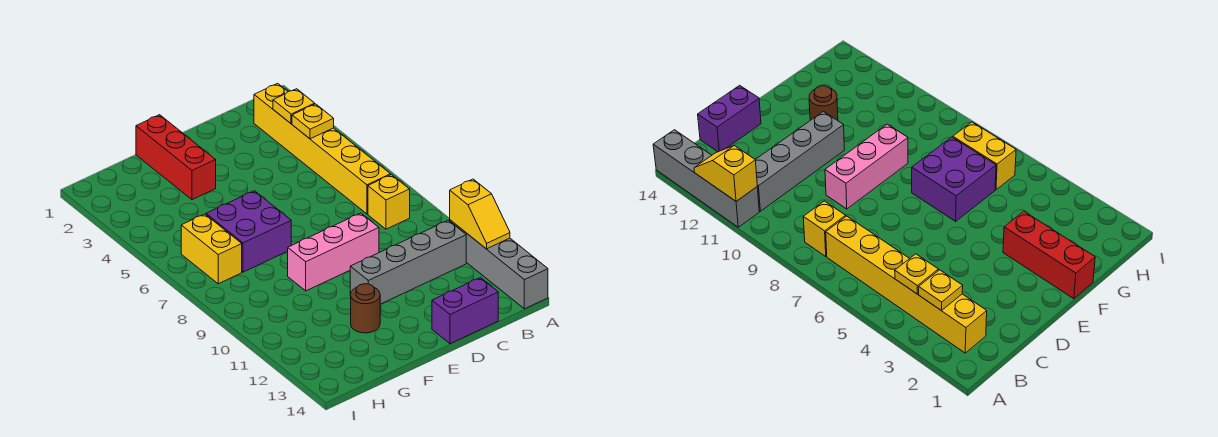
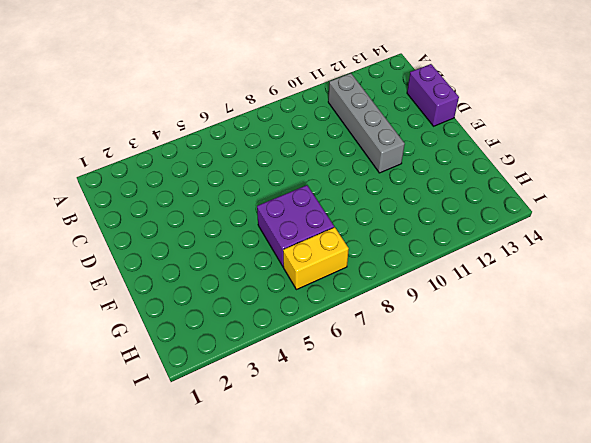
none -> grey brick A11:A14 level 1
none -> yellow brick B2:B7 level 1
none -> yellow brick B8 level 1

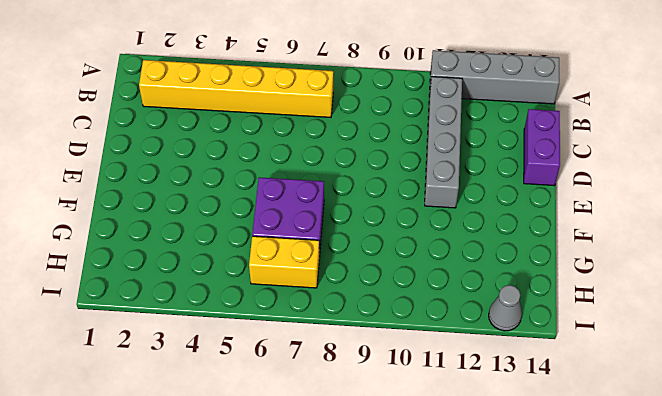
grey cone I13 level 1 -> none
none -> yellow brick B8 level 1
none -> pink brick D9:F9 level 1
none -> red brick F1:F3 level 1

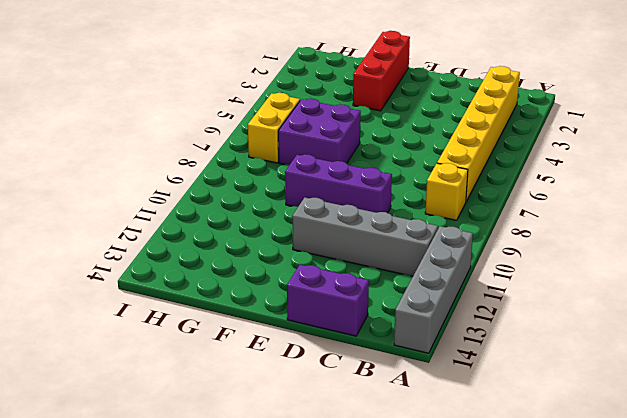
purple brick D9:F9 level 1 -> pink brick D9:F9 level 1
none -> brown round brick F12 level 1
none -> yellow slope A11:A12 level 2 top 11
none -> yellow plate B3 level 2

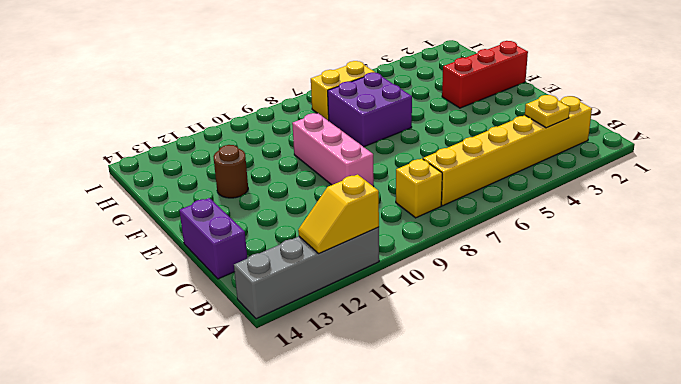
none -> grey brick B11:E11 level 1
none -> yellow plate B4 level 2

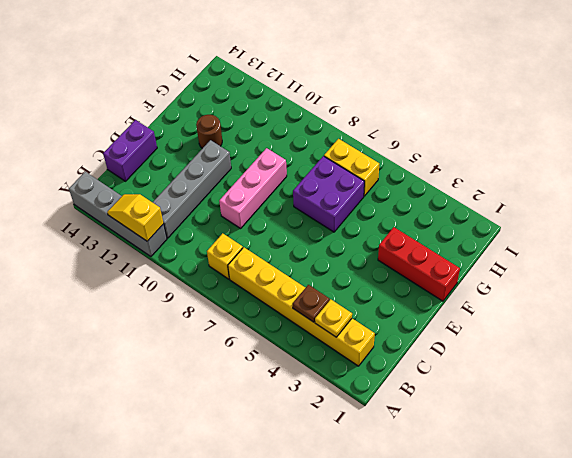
brown plate B4 level 2 -> yellow plate B4 level 2

